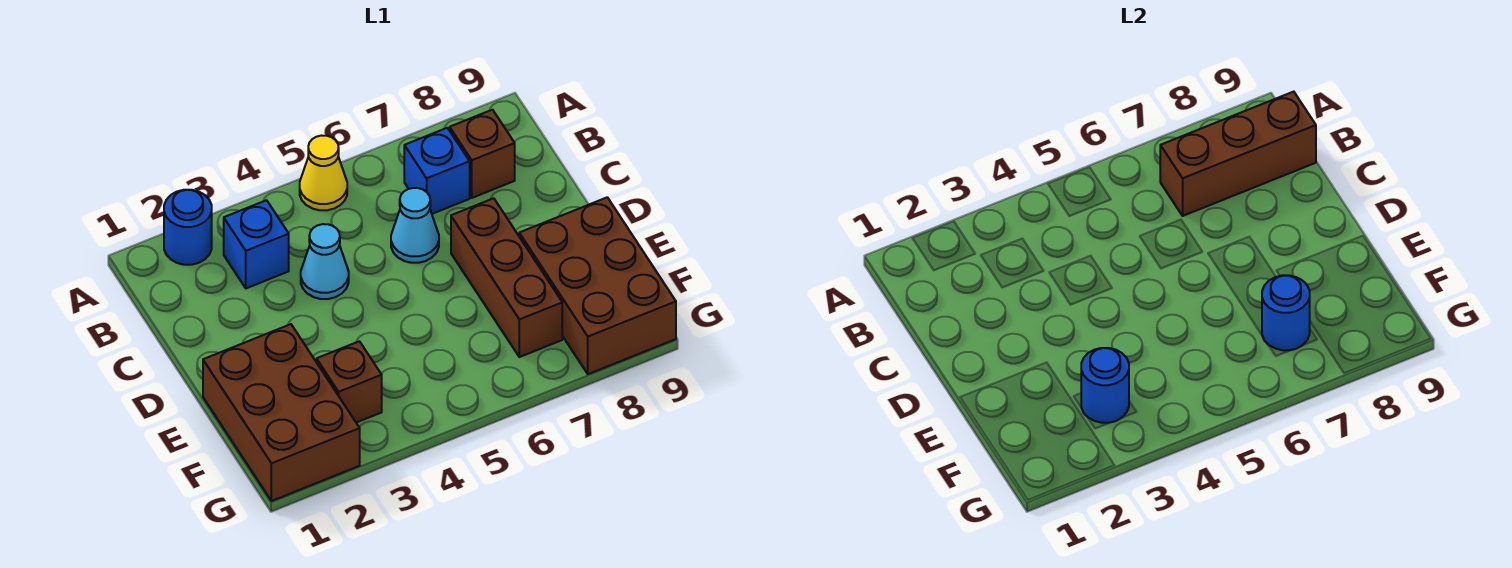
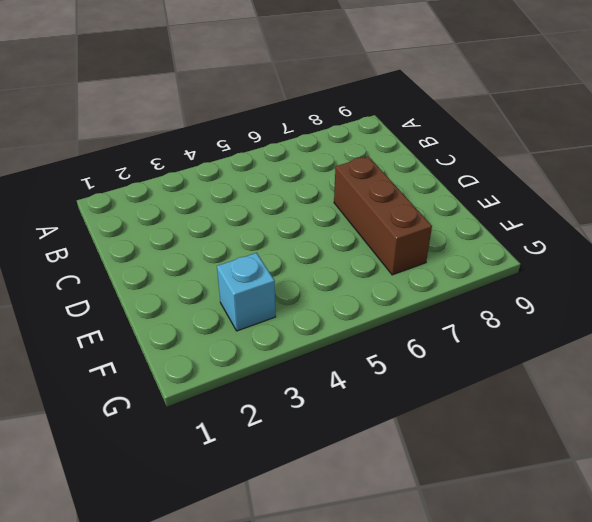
cyan brick F3 level 1 -> brown brick F3 level 1
none -> blue round brick A2 level 1
none -> yellow cone A5 level 1
none -> blue brick B3 level 1

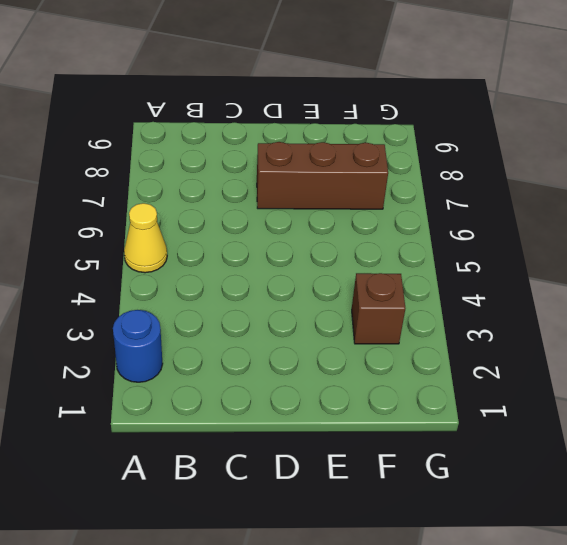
none -> blue brick B3 level 1
none -> blue brick B7 level 1
none -> brown brick B8 level 1

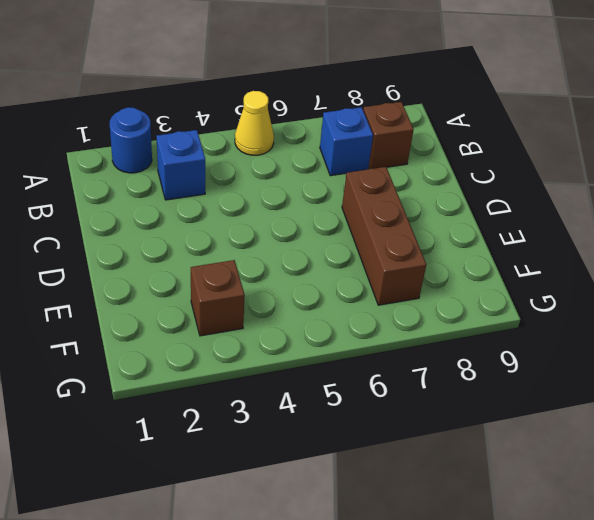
none -> cyan cone C4 level 1
none -> cyan cone C6 level 1
none -> brown brick E1:G2 level 1

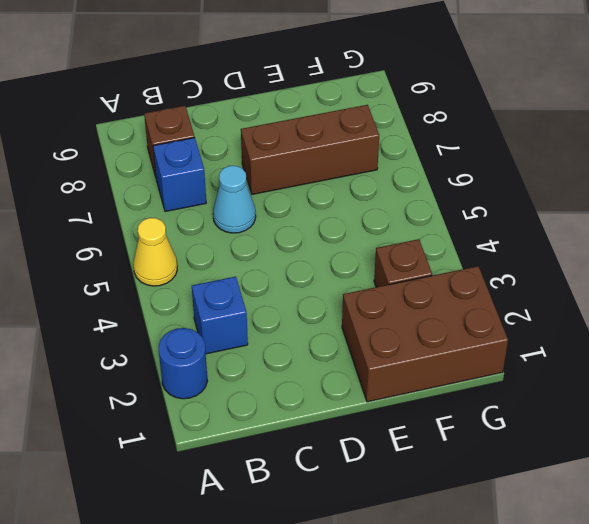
none -> cyan cone C4 level 1
none -> brown brick E8:G9 level 1
none -> brown brick B7:B9 level 2

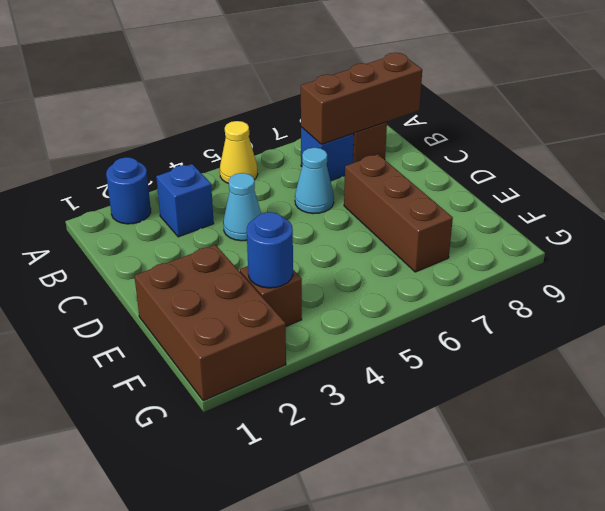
none -> brown brick E8:G9 level 1
none -> blue round brick F7 level 2

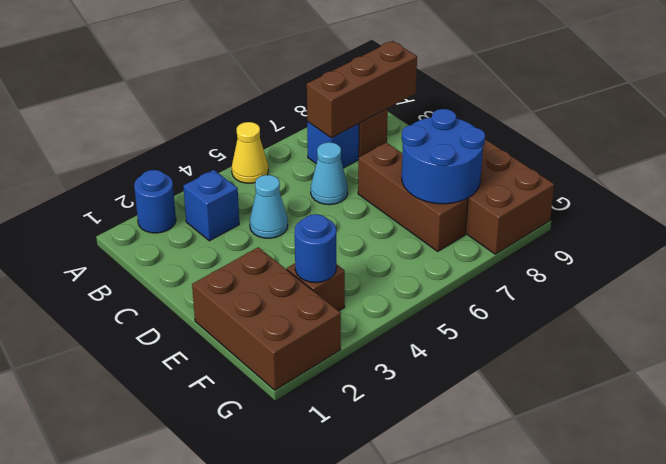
blue round brick E7:F8 level 2 -> blue round brick F7 level 2

